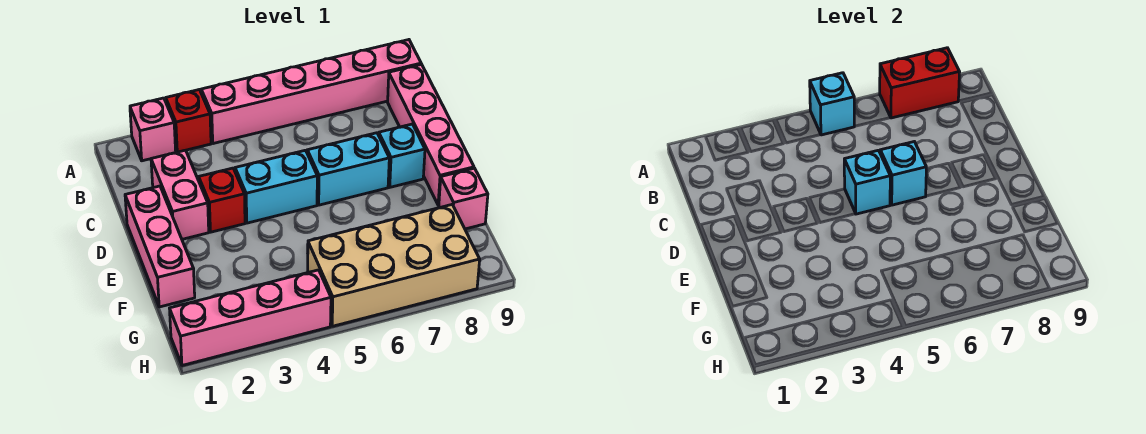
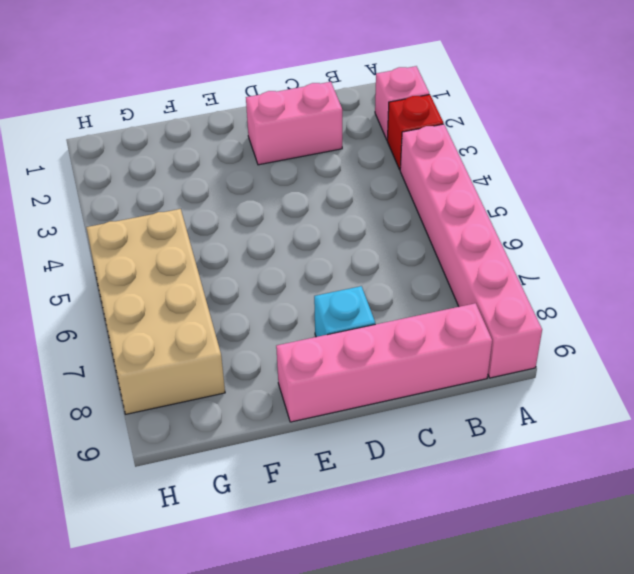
none -> pink brick D1:F1 level 1
none -> red brick D3 level 1
none -> cyan brick D4:D5 level 1

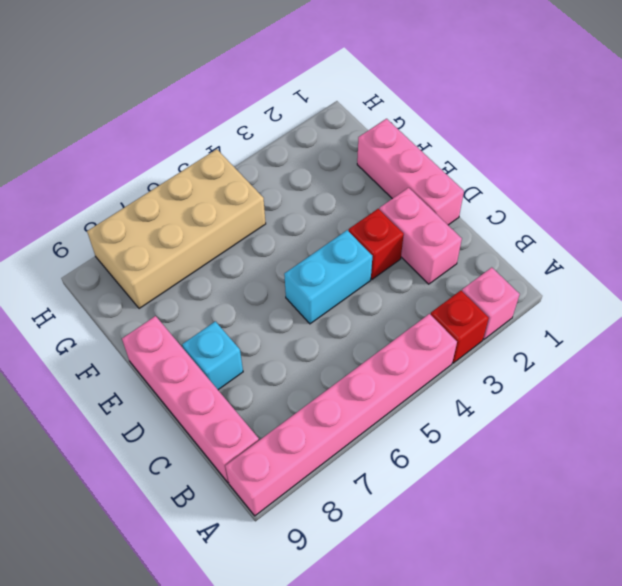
none -> cyan brick D6:D7 level 1
none -> pink brick F9 level 1
none -> pink brick H1:H4 level 1

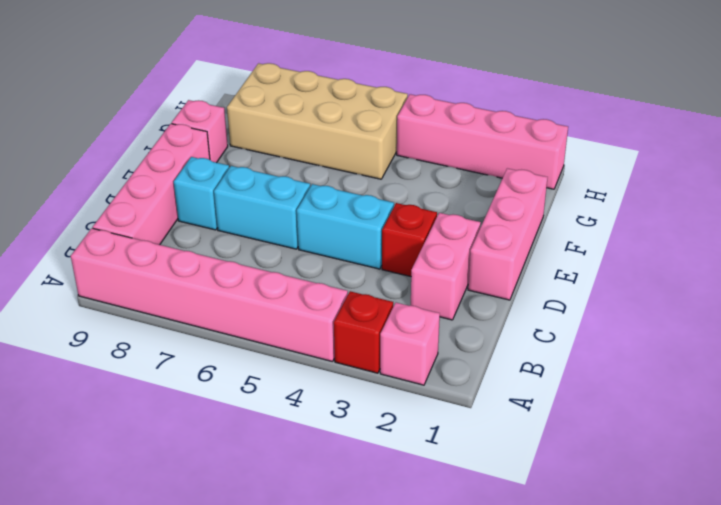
none -> cyan brick A5 level 2
none -> red brick A7:A8 level 2
none -> cyan brick D5 level 2

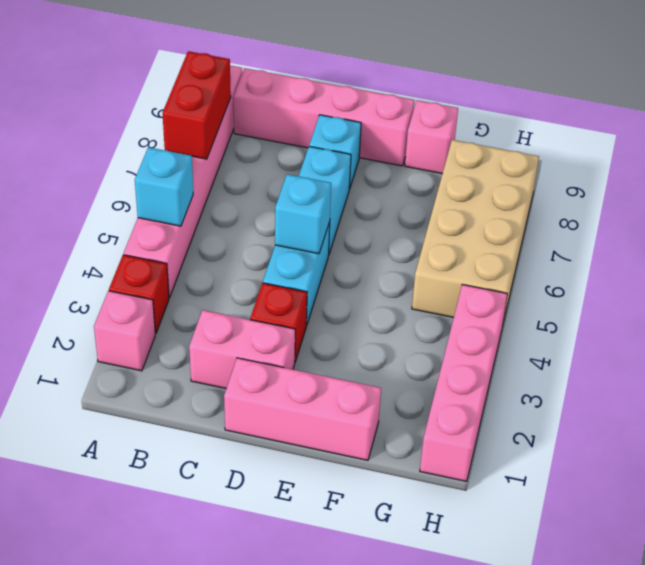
none -> cyan brick D6 level 2

